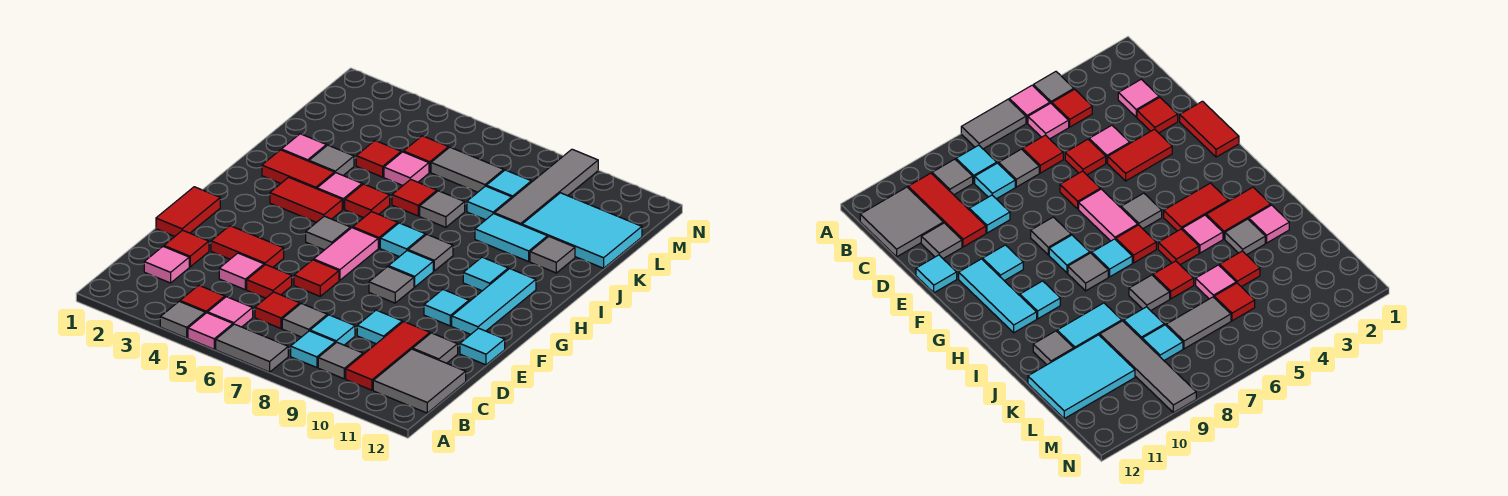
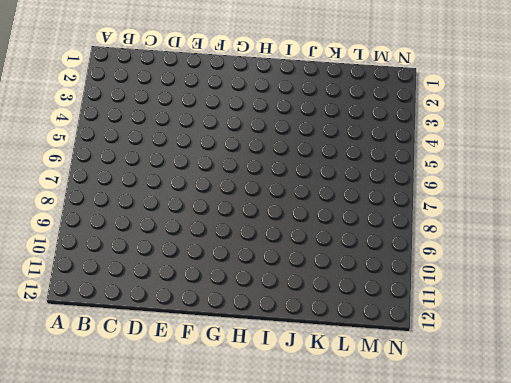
none -> grey tile A4 level 1
none -> pink tile A5 level 1
none -> grey tile A6:A7 level 1
none -> red tile B4 level 1

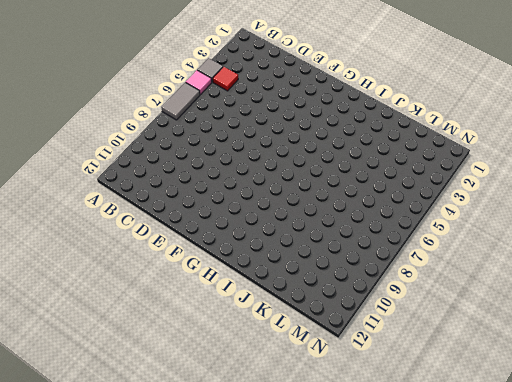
none -> pink tile B5 level 1
none -> cyan tile B8 level 1
none -> grey tile B9 level 1
none -> red tile B10:D10 level 1

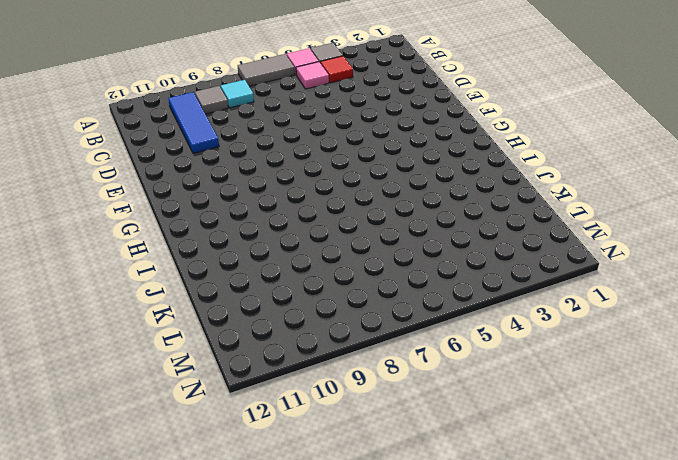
blue tile B10:D10 level 1 -> red tile B10:D10 level 1
none -> grey tile B11:C12 level 1
none -> pink tile C2 level 1
none -> red tile C6 level 1
none -> grey tile C7 level 1

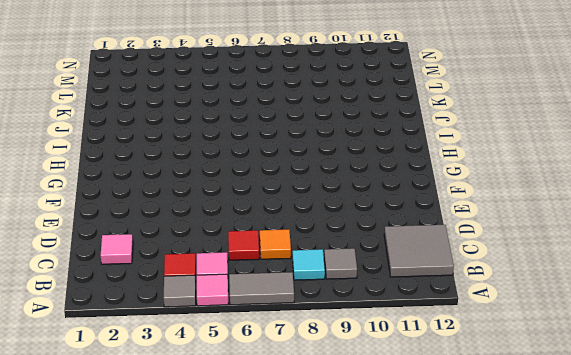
orange tile C7 level 1 -> grey tile C7 level 1
none -> red tile B10:D10 level 1
none -> cyan tile C8 level 1
none -> red tile D2 level 1
none -> pink tile D4 level 1

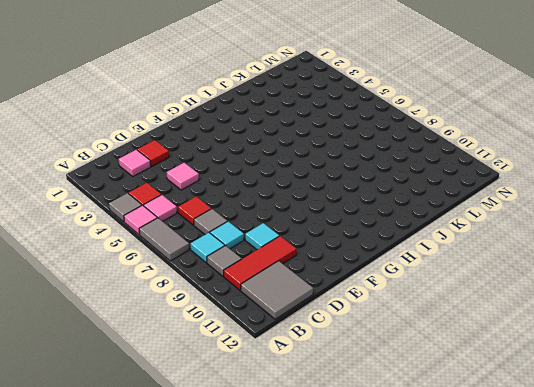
none -> red tile D5 level 1
none -> grey tile D11 level 1
none -> red tile E1:F1 level 1
none -> red tile E3:E4 level 1

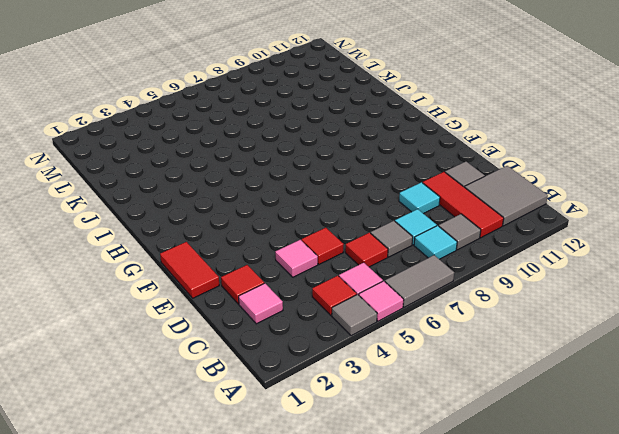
none -> red tile E3:E4 level 1
none -> red tile E6 level 1
none -> cyan tile E12 level 1
none -> pink tile F6:G6 level 1

